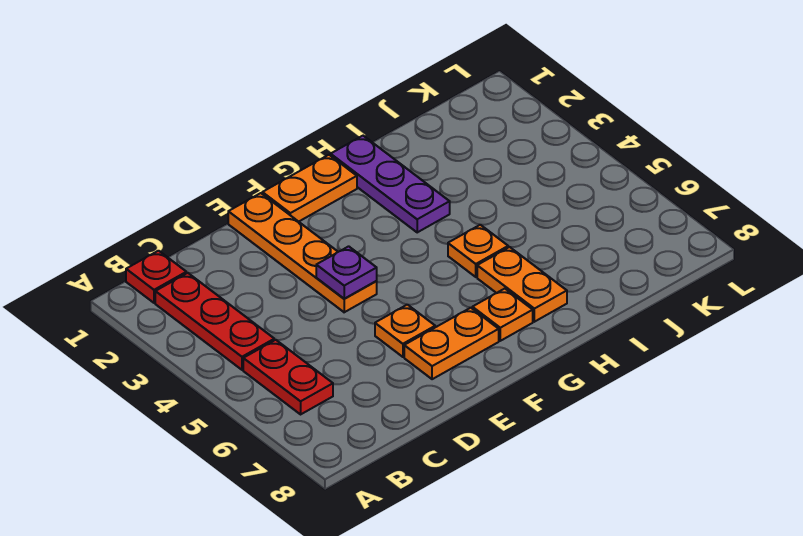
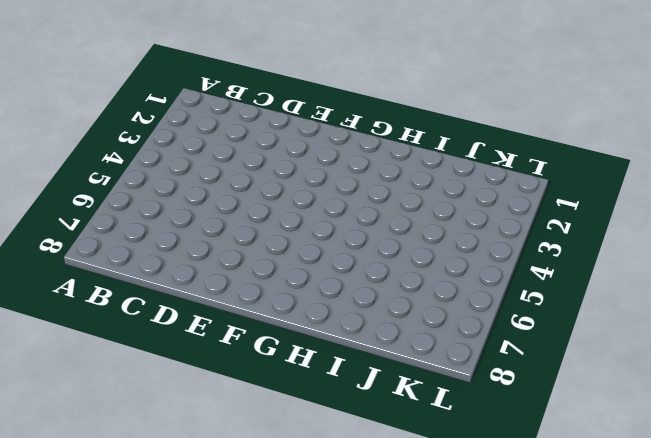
none -> red plate B1 level 1
none -> red plate B2:B4 level 1
none -> red plate B5:B6 level 1

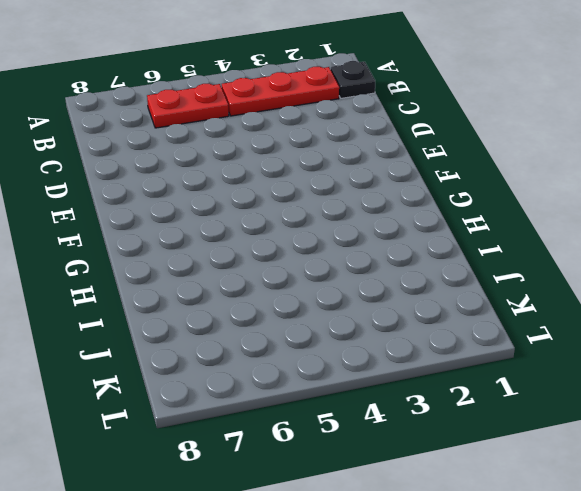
black plate B1 level 1 -> red plate B1 level 1
none -> orange plate E1:E4 level 1
none -> orange plate E6 level 1
none -> orange plate E7:F7 level 1

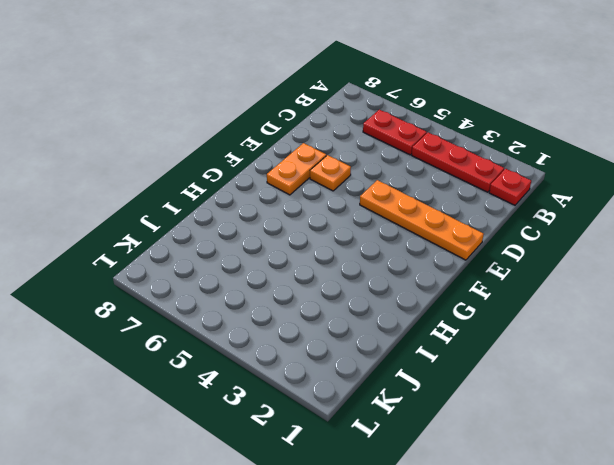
none -> orange plate F1:G1 level 1
none -> orange plate G7 level 1
none -> purple plate H1:H3 level 1

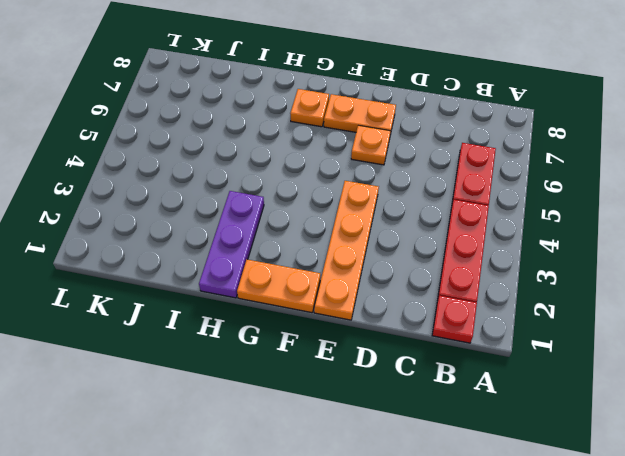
none -> orange plate H5 level 1
none -> orange plate H6:H7 level 1
none -> purple plate E4 level 2

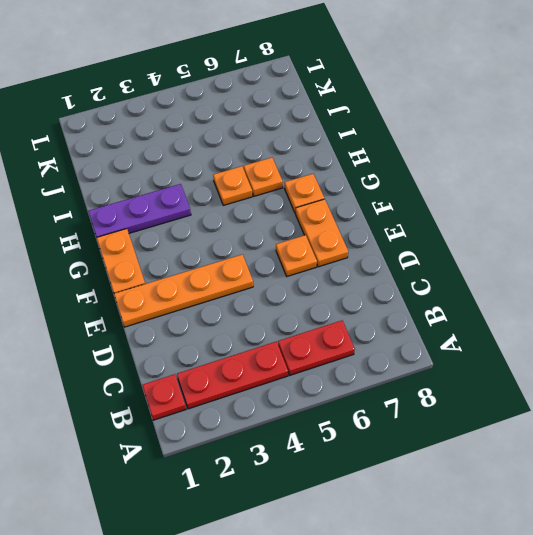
orange plate H6 level 1 -> orange plate H6:H7 level 1
none -> purple plate E4 level 2

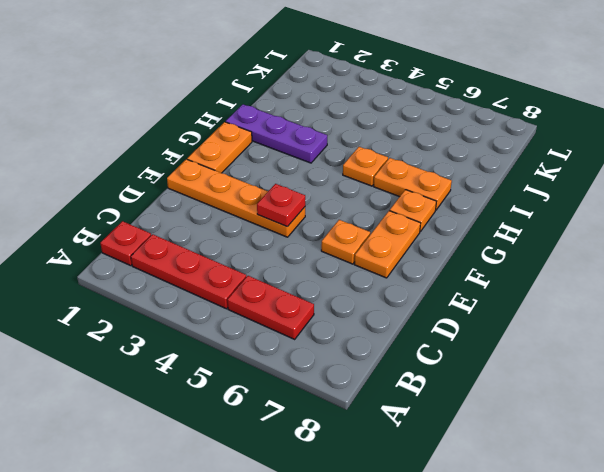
red plate E4 level 2 -> purple plate E4 level 2

